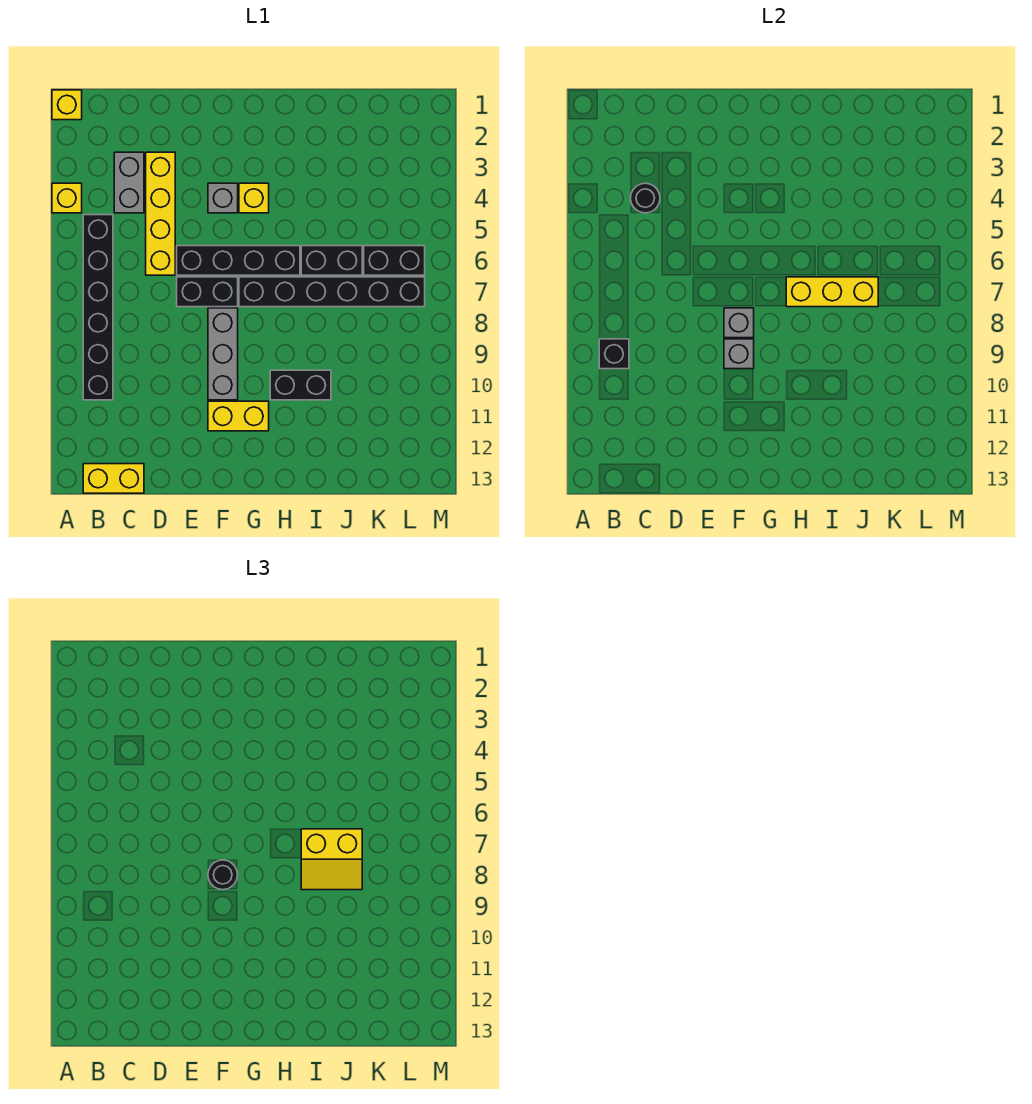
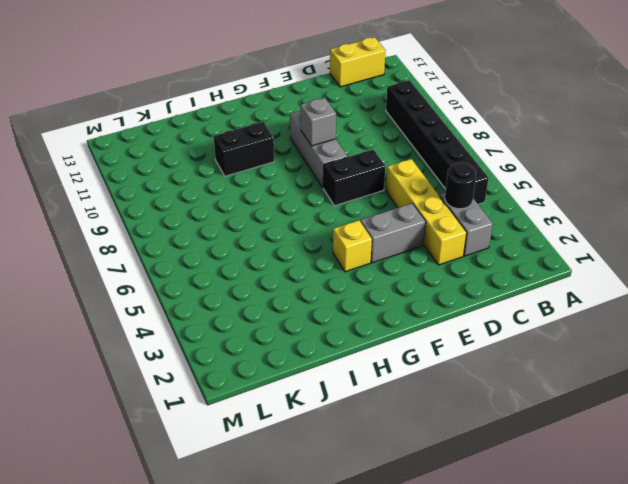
grey brick E4:F4 level 1 -> grey brick F4 level 1
none -> yellow brick A1 level 1
none -> yellow brick A4 level 1
none -> black brick E6:H6 level 1

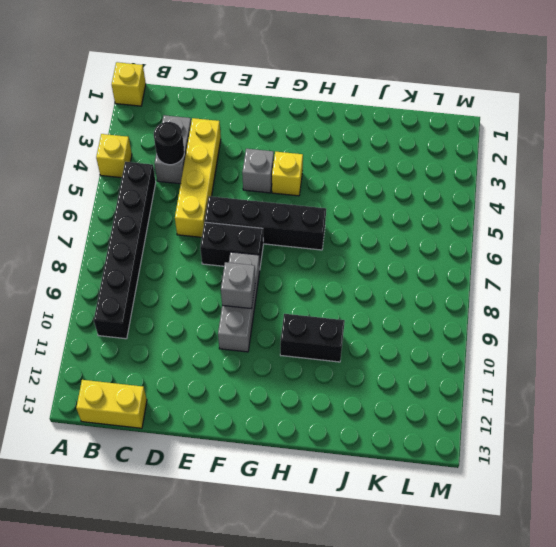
none -> yellow brick F11:G11 level 1
none -> black brick G7:L7 level 1
none -> black brick I6:J6 level 1

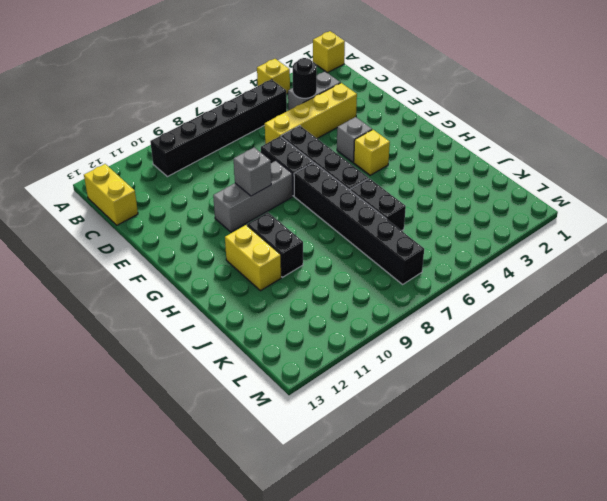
yellow brick H11:I11 level 1 -> yellow brick F11:G11 level 1
none -> black brick K6:L6 level 1
none -> black brick B9 level 2
none -> grey brick F8 level 2

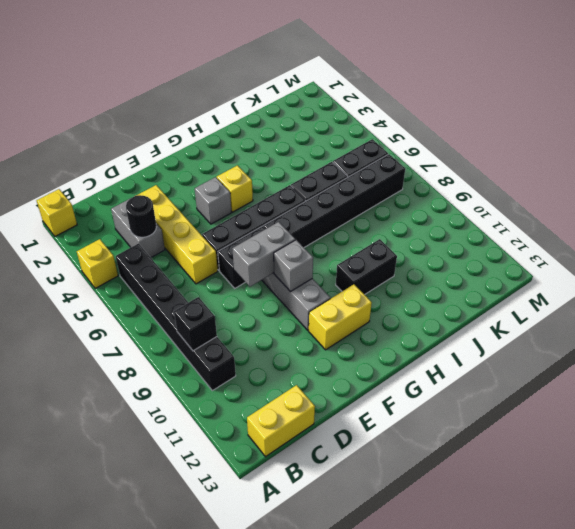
grey brick E8:F8 level 2 -> grey brick F8 level 2
none -> yellow brick H7:J7 level 2
none -> black round brick F8 level 3
none -> yellow slope I7:J8 level 3 top 7

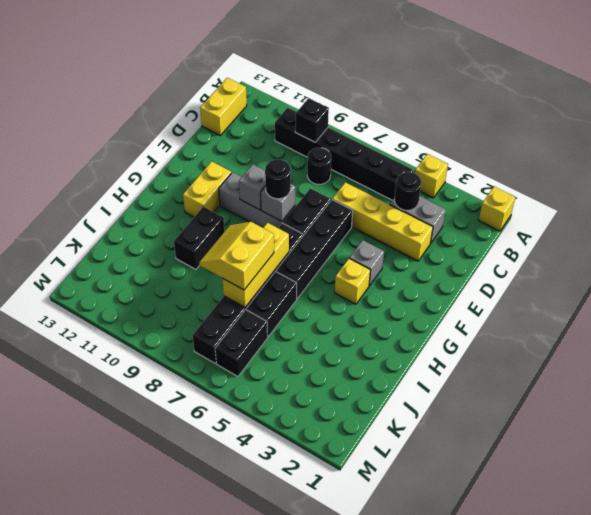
black round brick C8 level 1 -> none

